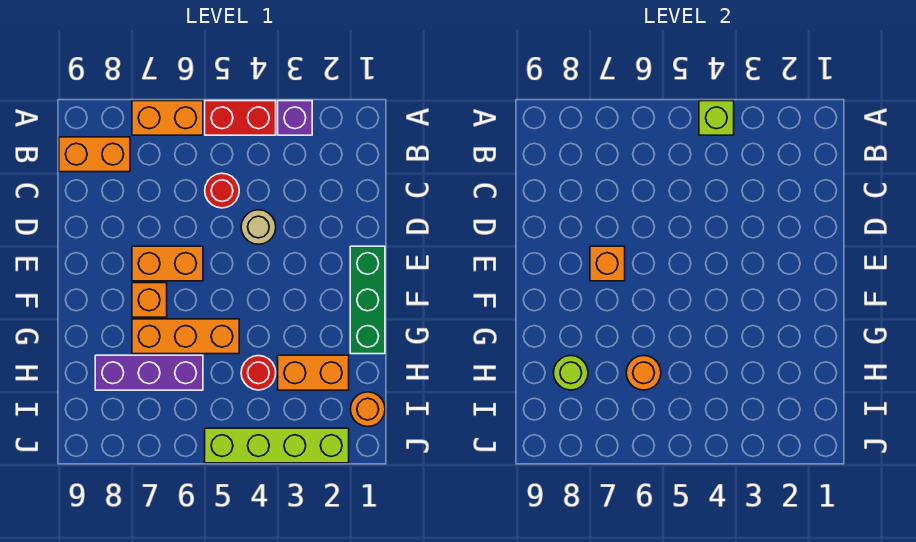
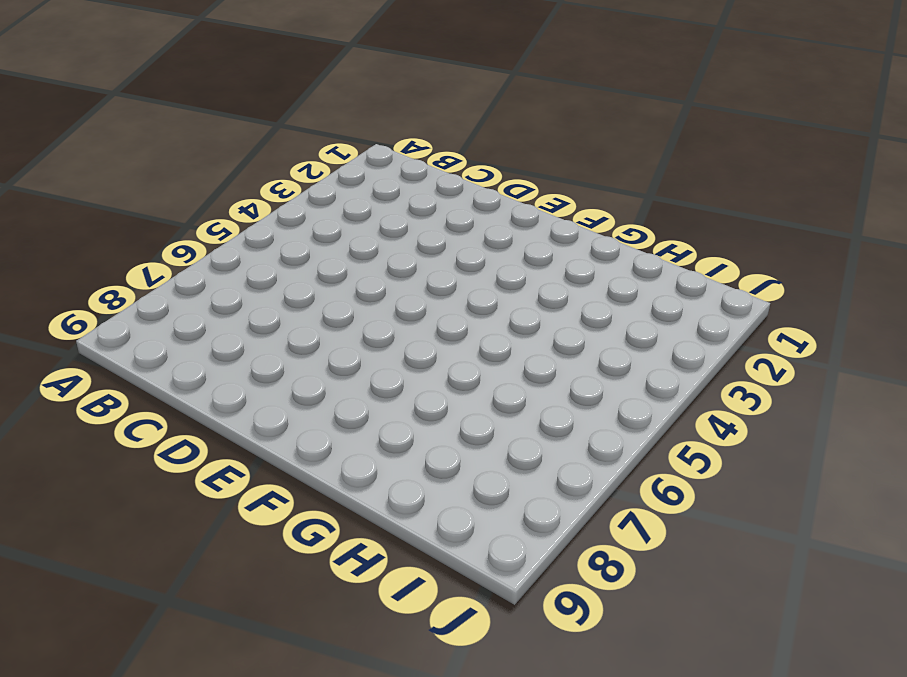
none -> purple brick A3 level 1
none -> red brick A4:A5 level 1
none -> orange brick A6:A7 level 1

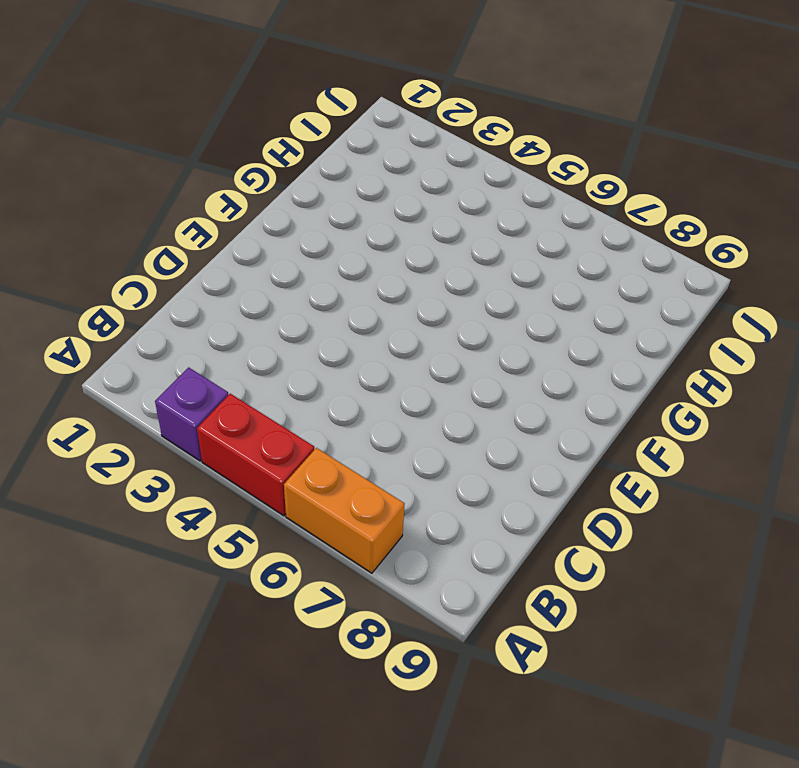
none -> orange brick B8:B9 level 1
none -> red round brick C5 level 1
none -> tan round brick D4 level 1

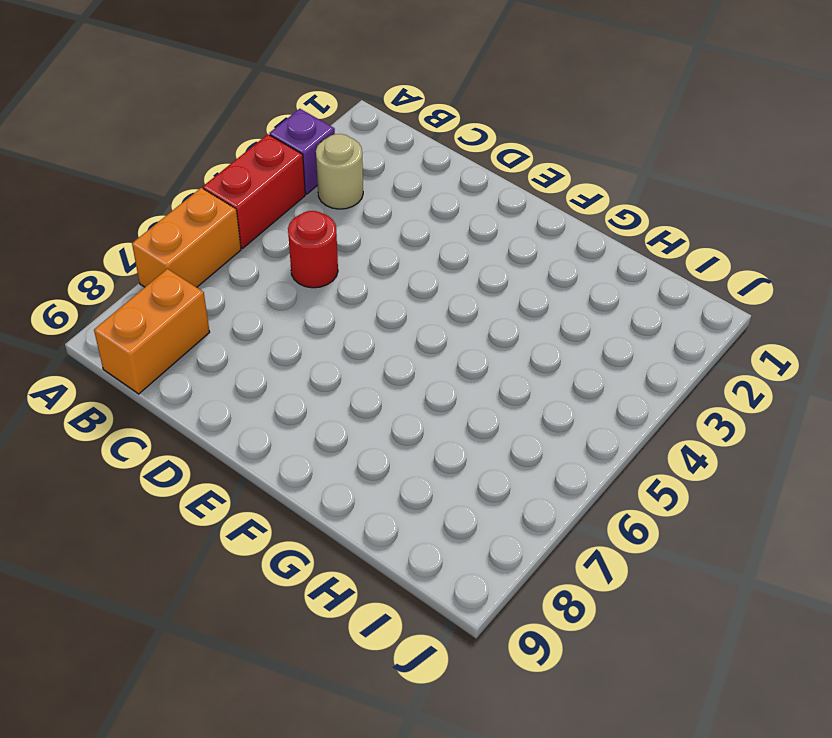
tan round brick B3 level 1 -> tan round brick D4 level 1
none -> green brick E1:G1 level 1
none -> orange brick E6:E7 level 1
none -> orange brick F7 level 1

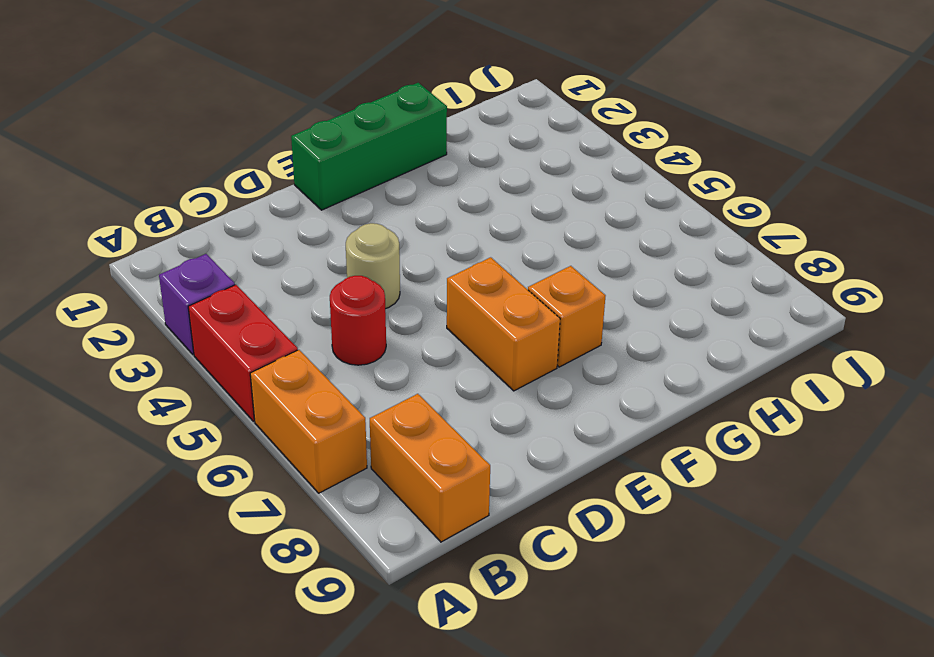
none -> orange brick G5:G7 level 1
none -> orange brick H2:H3 level 1
none -> red round brick H4 level 1

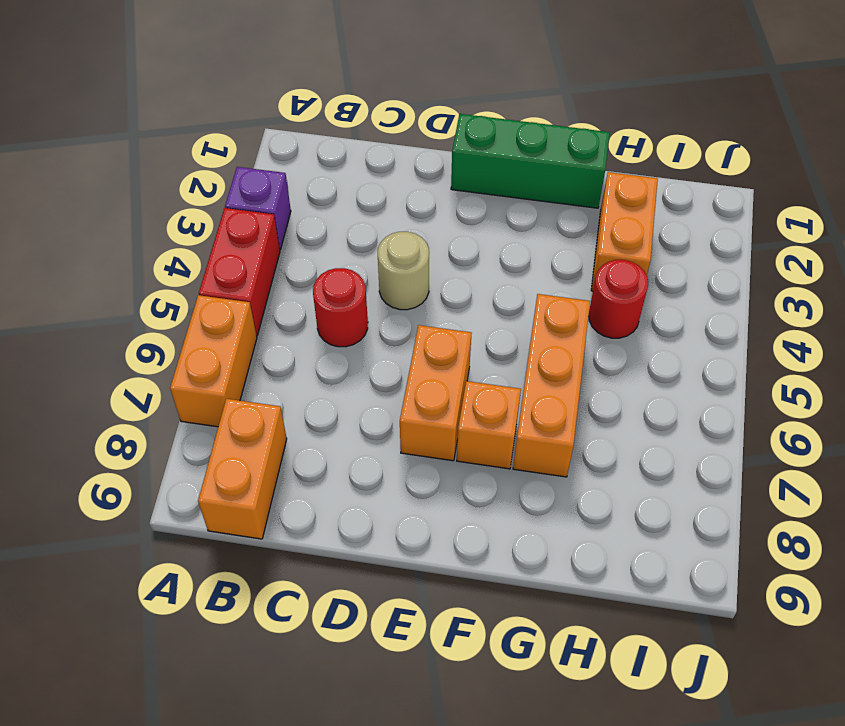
none -> purple brick H6:H8 level 1
none -> orange round brick I1 level 1
none -> lime brick J2:J5 level 1

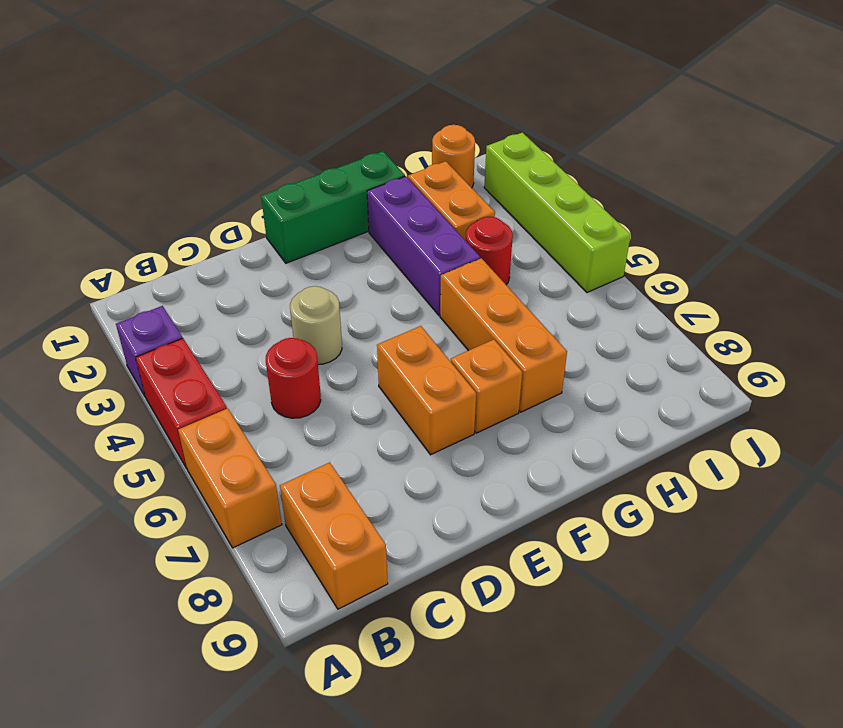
purple brick G2:G4 level 1 -> purple brick H6:H8 level 1
none -> lime brick A4 level 2
none -> orange brick E7 level 2
none -> orange round brick H6 level 2

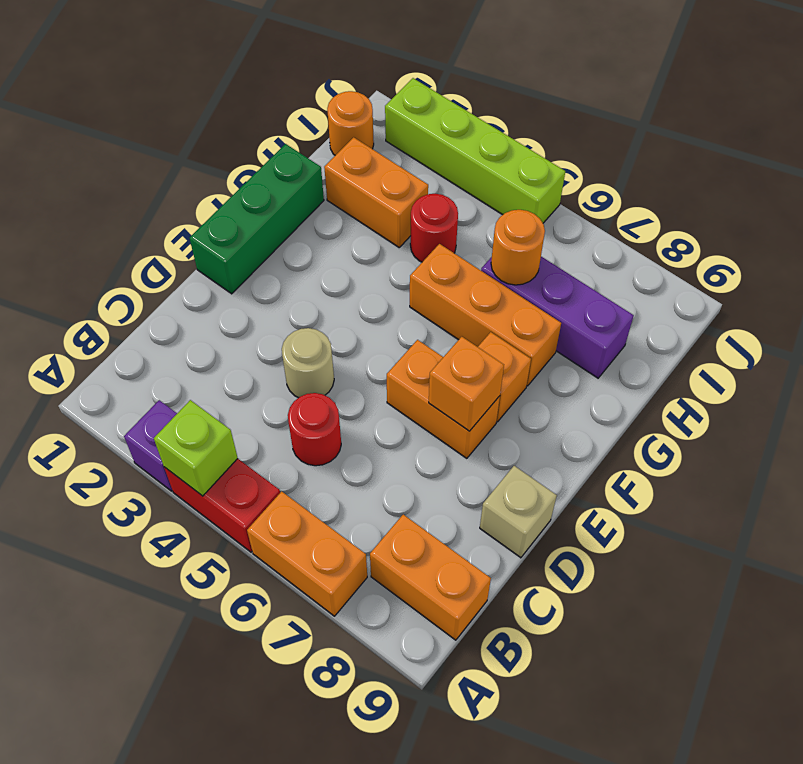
tan brick D9 level 1 -> none
none -> lime round brick H8 level 2

